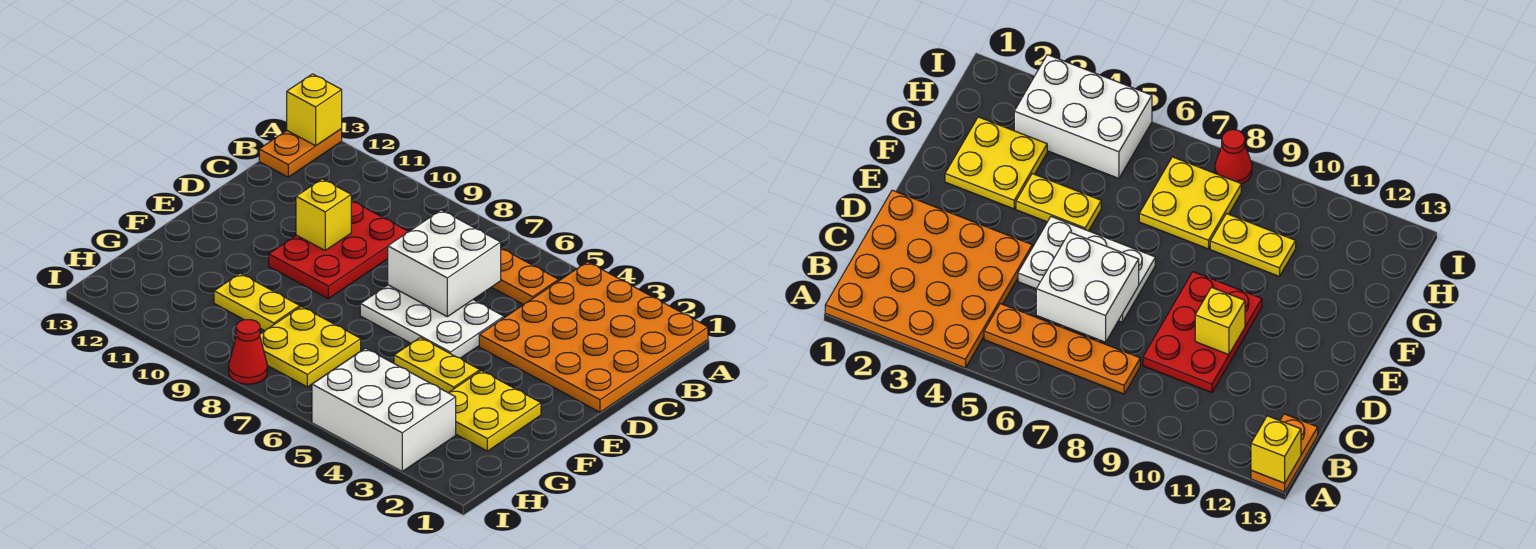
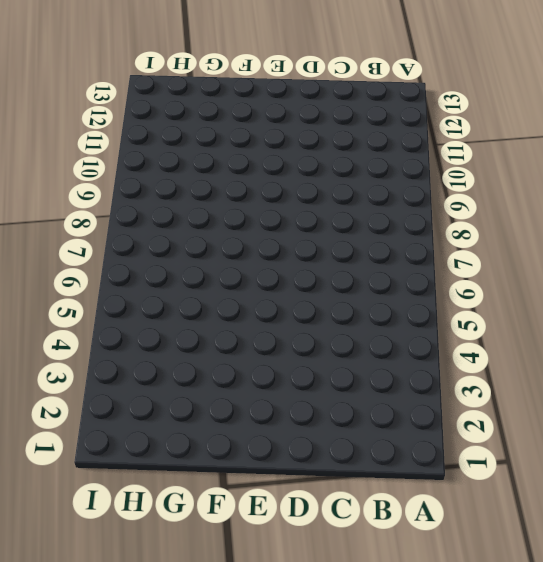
none -> orange plate A1:D4 level 1
none -> orange plate A13:B13 level 1
none -> orange plate B5:B8 level 1

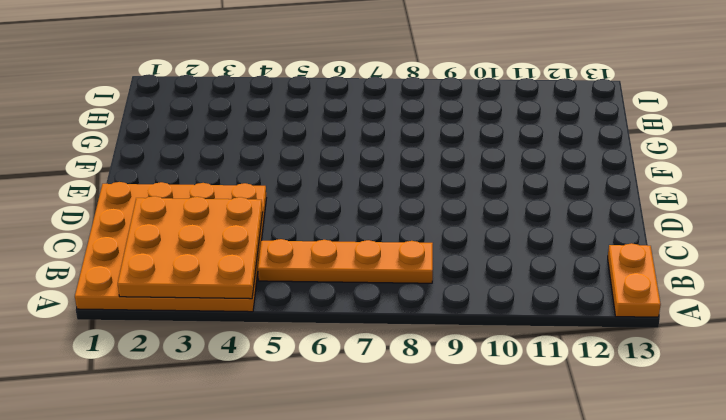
orange plate A2:C4 level 2 -> none
none -> red plate C9:E10 level 1
none -> white plate D5:E7 level 1
none -> yellow plate F2:G3 level 1

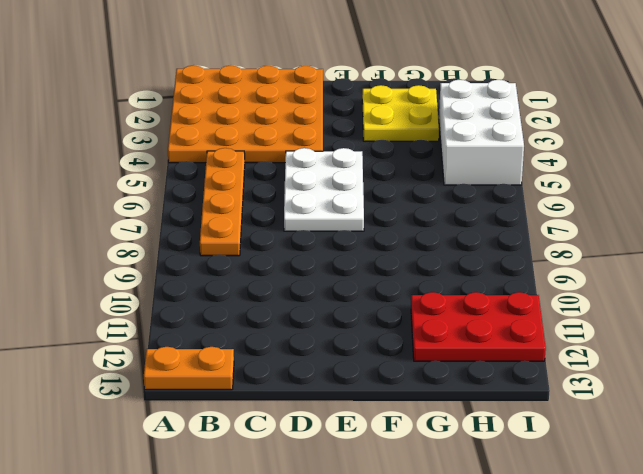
red plate G11:I12 level 1 -> red plate C9:E10 level 1
none -> yellow plate F4:F5 level 1
none -> yellow plate G7:H8 level 1
none -> yellow plate G9:G10 level 1

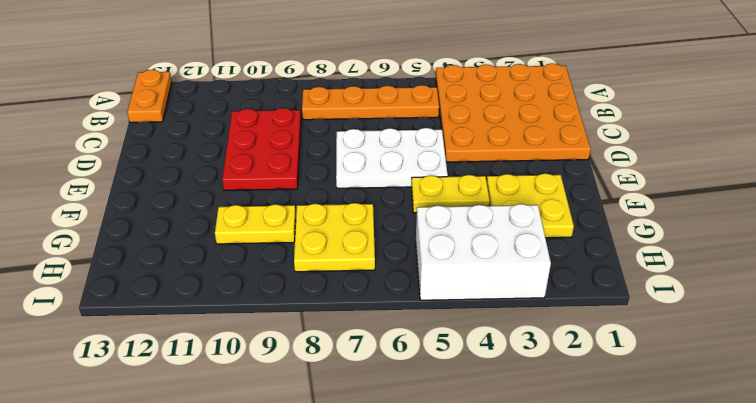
none -> red cone I8 level 1
none -> yellow brick A13 level 2
none -> white brick C6:D7 level 2

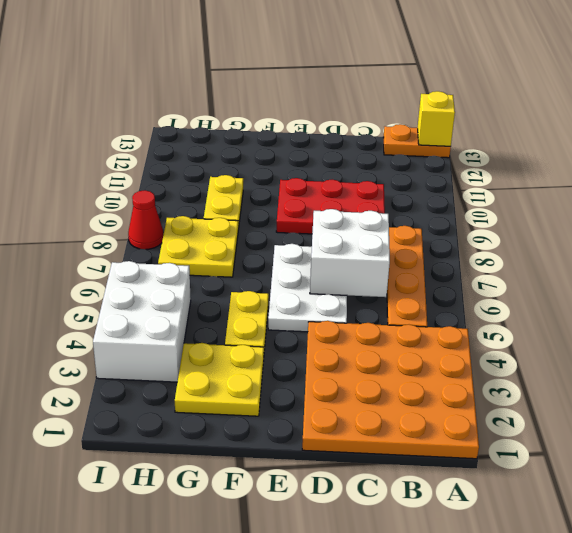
none -> yellow brick D10 level 2

